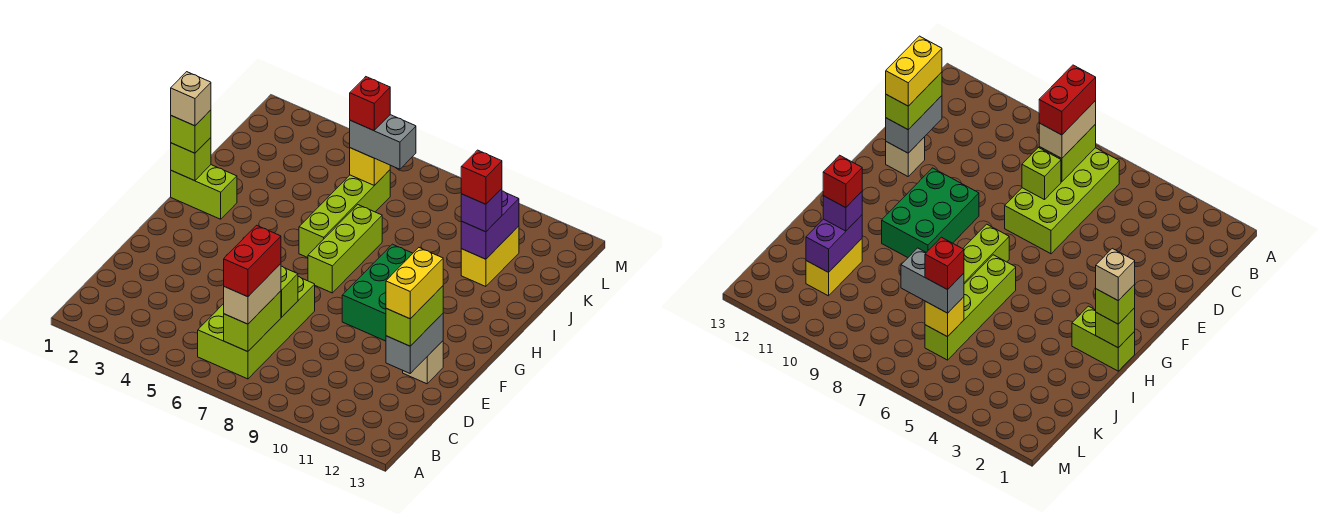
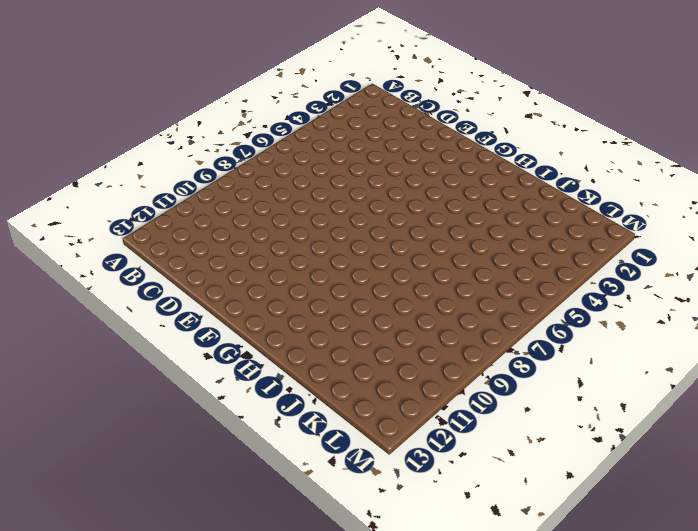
none -> lime brick B6:E7 level 1
none -> tan brick E12 level 1
none -> green brick F9:H10 level 1

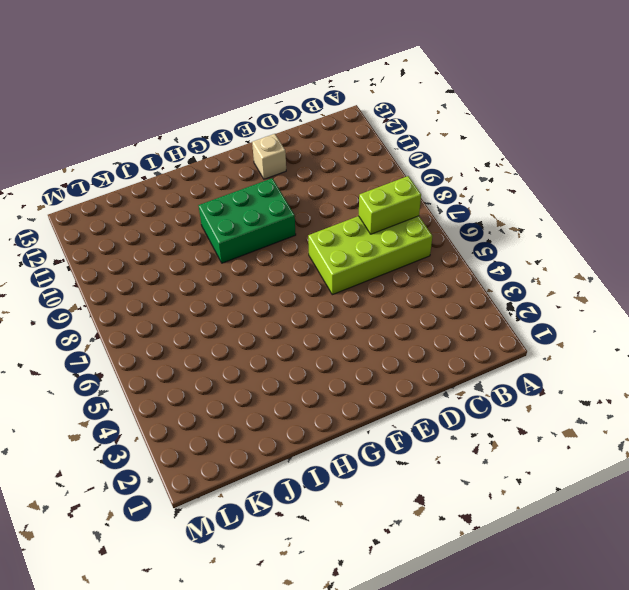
none -> lime brick G7:I7 level 1
none -> lime brick H1:H2 level 1
none -> lime brick H6:K6 level 1

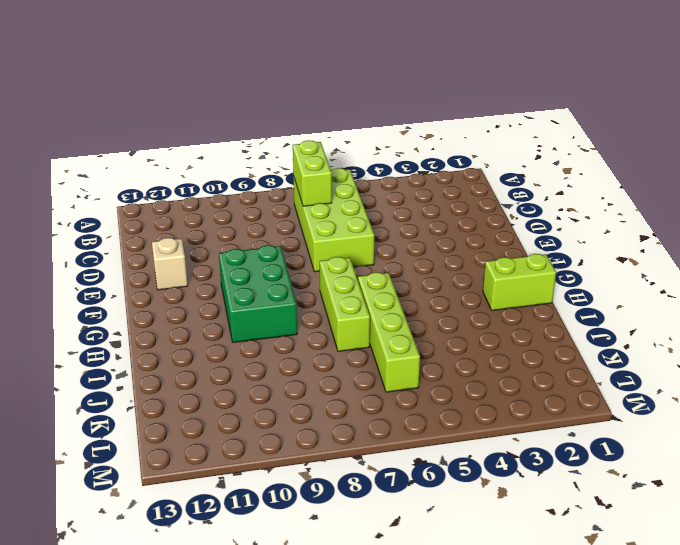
none -> yellow brick J11:K11 level 1
none -> lime brick D7 level 2
none -> grey brick D12:E12 level 2

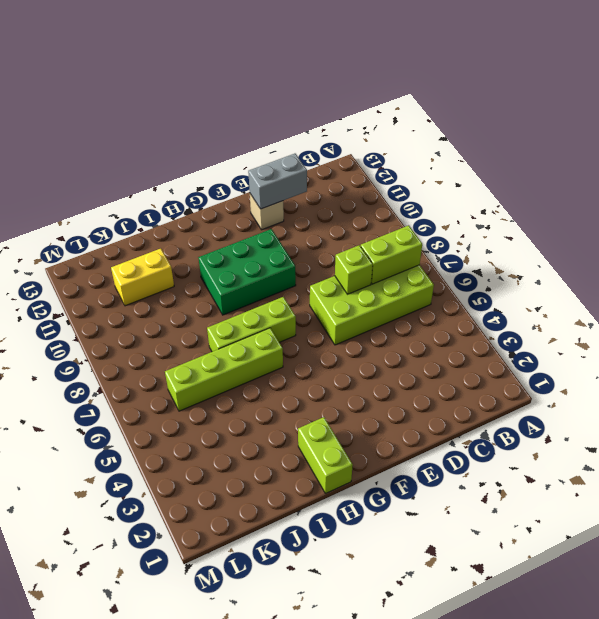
none -> lime brick H1 level 2
none -> purple brick J11:K11 level 2
none -> yellow brick K6 level 2

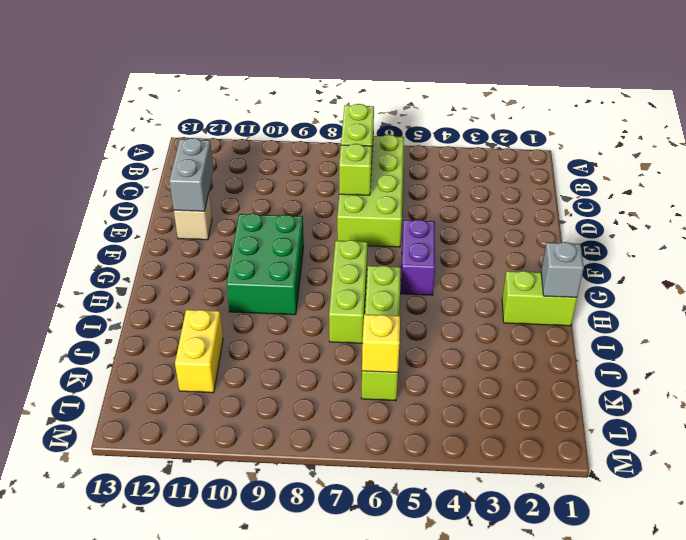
purple brick F5:G5 level 1 -> purple brick J11:K11 level 2
grey brick H1 level 2 -> lime brick H1 level 2
none -> tan brick B7:C7 level 3
none -> lime brick D12:E12 level 3
none -> lime brick H1 level 3

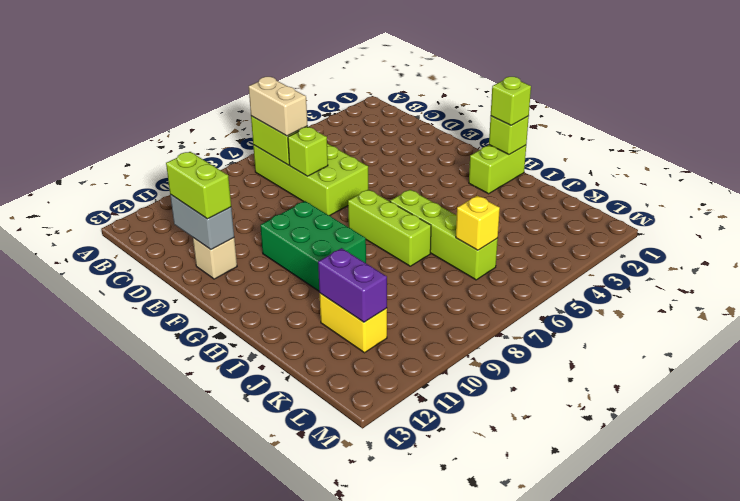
none -> purple brick J11 level 3
none -> grey brick K6:K7 level 3
none -> red brick B7:C7 level 4

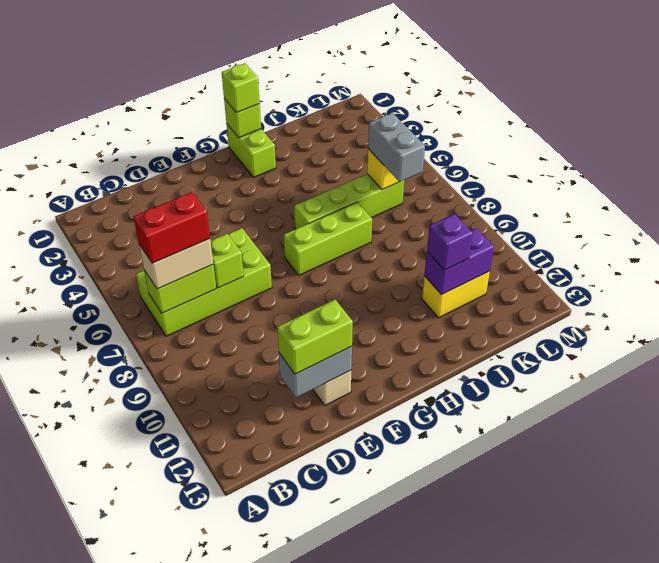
none -> green brick F9:H10 level 1
none -> yellow brick D12:E12 level 4
none -> tan brick H1 level 4

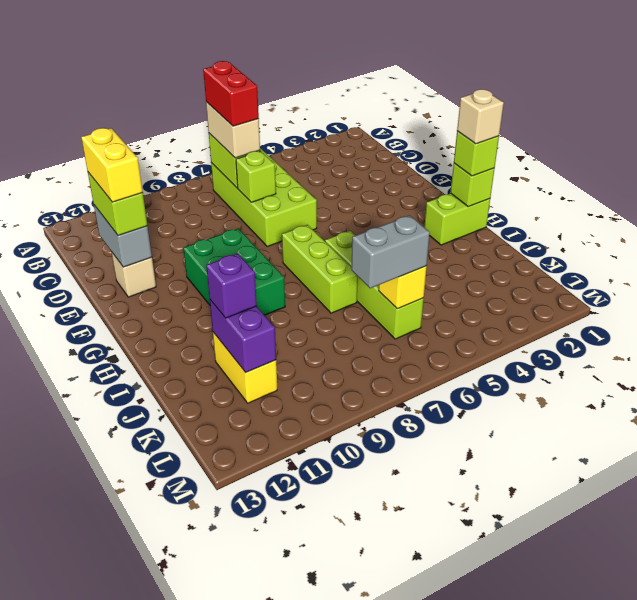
none -> red brick J11 level 4
none -> red brick K6 level 4

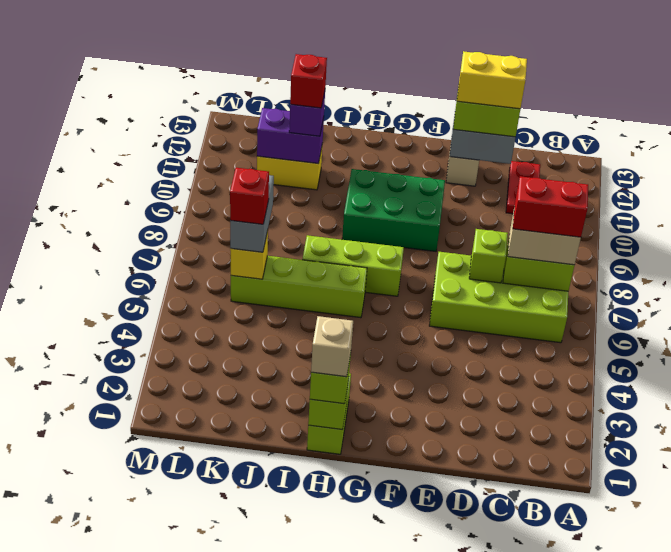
red plate C11:C12 level 1 -> none

